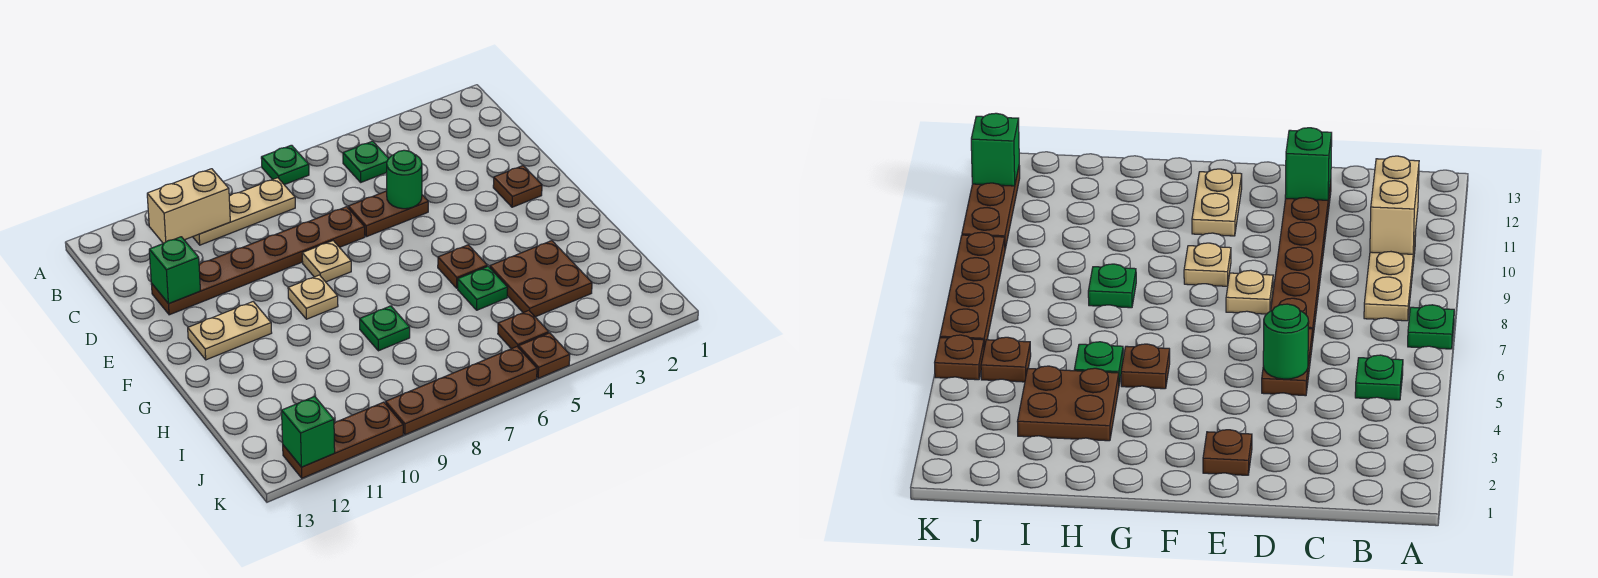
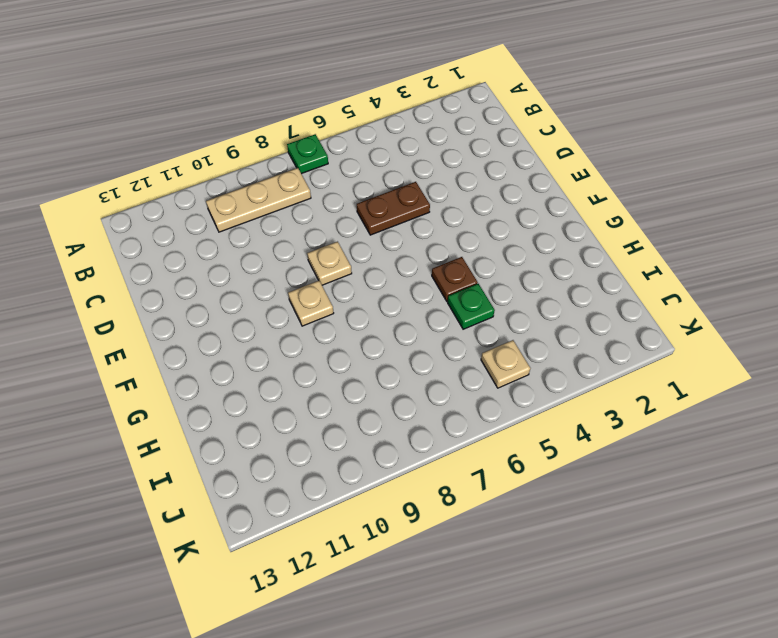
tan plate J5 level 1 -> brown plate J5 level 1
none -> green plate B5 level 1
none -> brown plate D7:D12 level 1
none -> brown plate E2 level 1

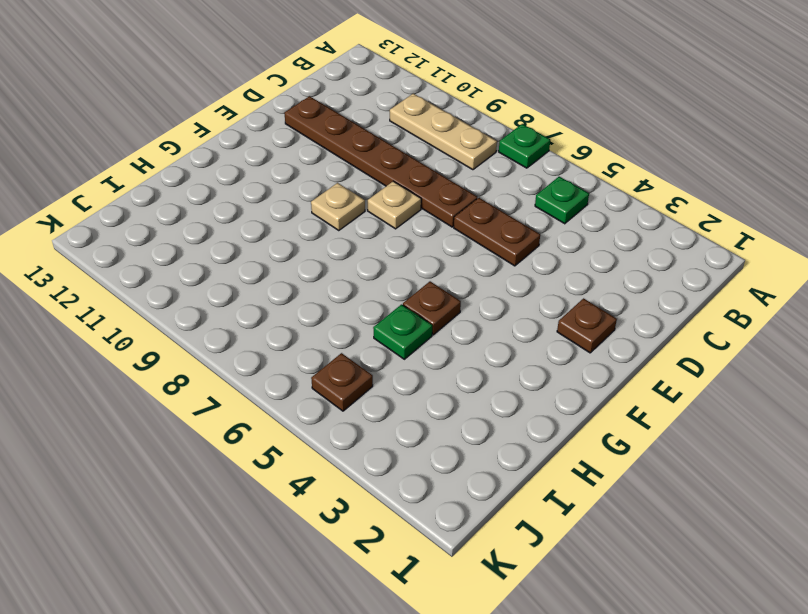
none -> tan plate F11:F12 level 1
none -> brown plate H3:I4 level 1
none -> green plate H8 level 1

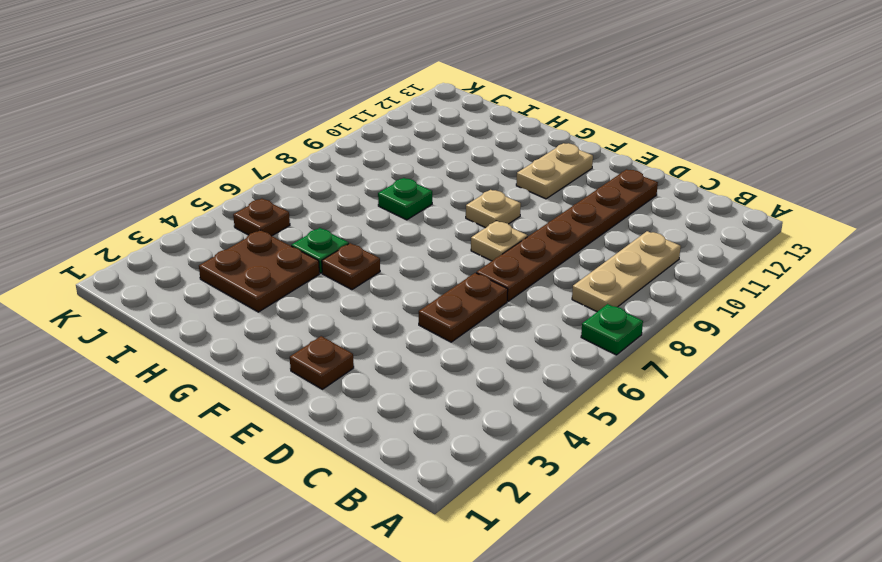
none -> green plate B5 level 1
none -> brown plate K5 level 1
none -> brown plate K6:K9 level 1

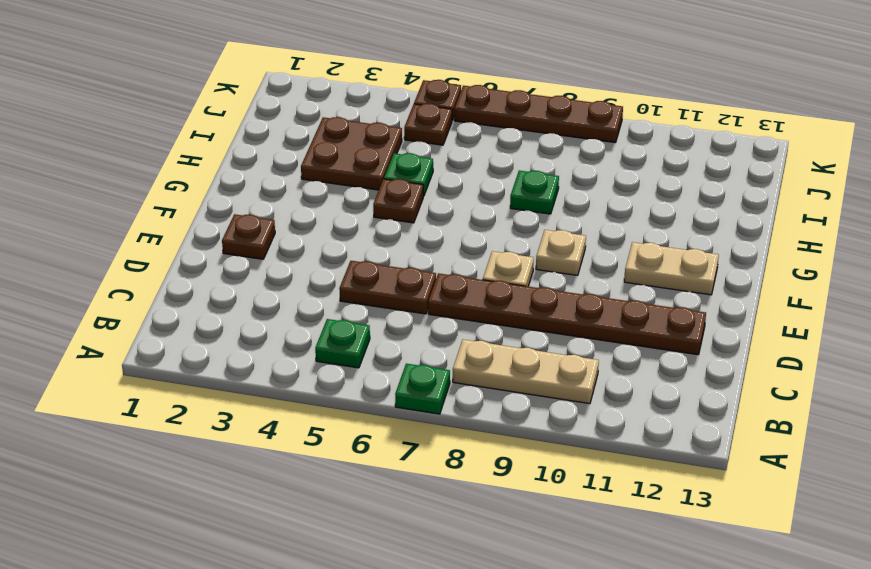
none -> brown plate K10:K12 level 1
none -> tan brick B10:B11 level 2
none -> green round brick D5 level 2

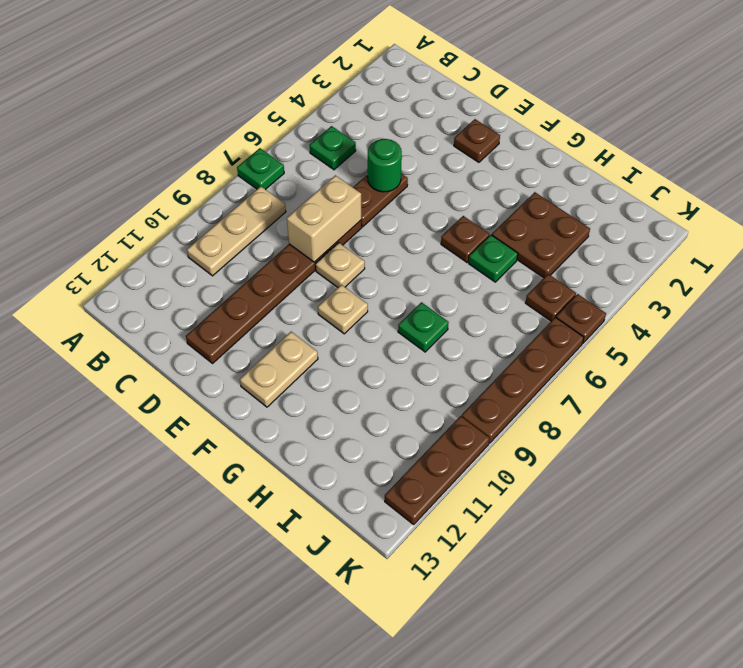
tan brick D7:D8 level 2 -> tan brick B10:B11 level 2
none -> green brick D12 level 2
none -> green brick K12 level 2

